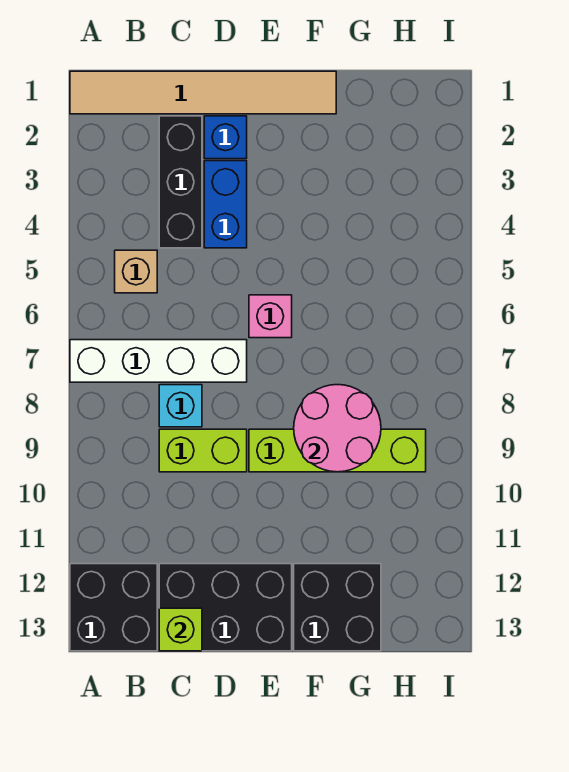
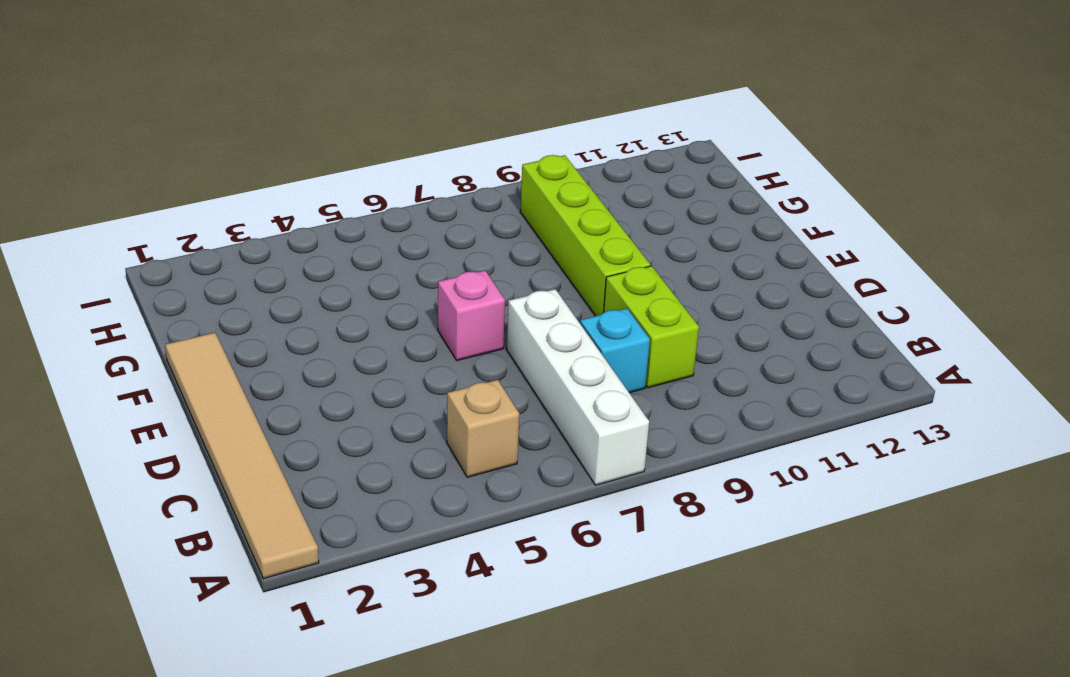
none -> black brick A12:B13 level 1
none -> black brick C2:C4 level 1
none -> black brick C12:E13 level 1

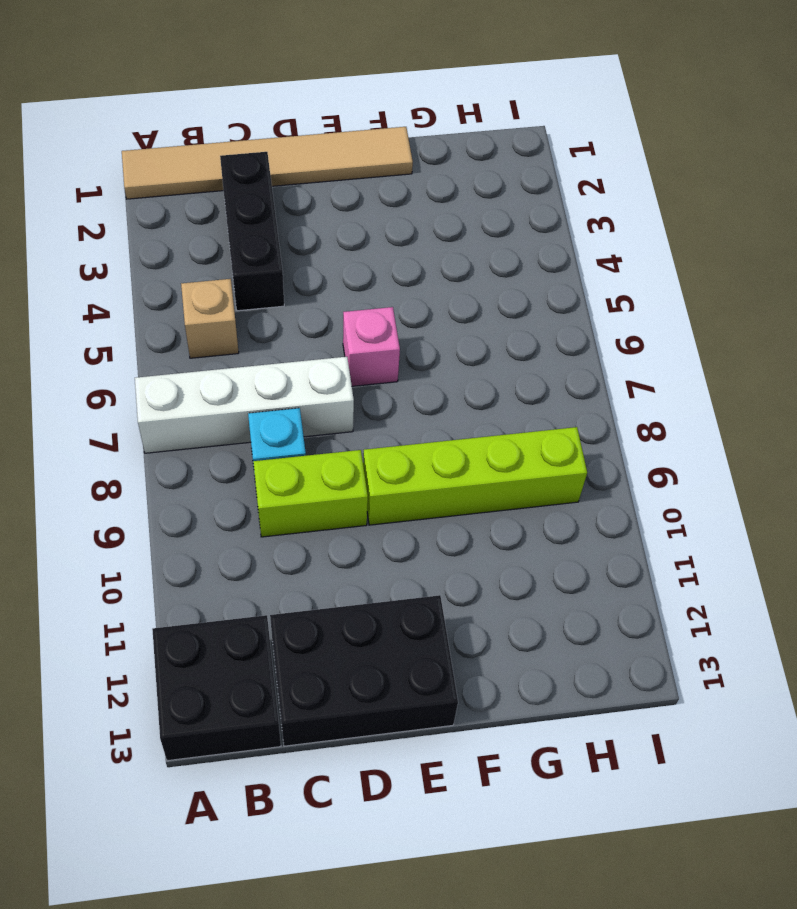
none -> blue brick D2 level 1
none -> blue brick D3:D4 level 1
none -> black brick F12:G13 level 1

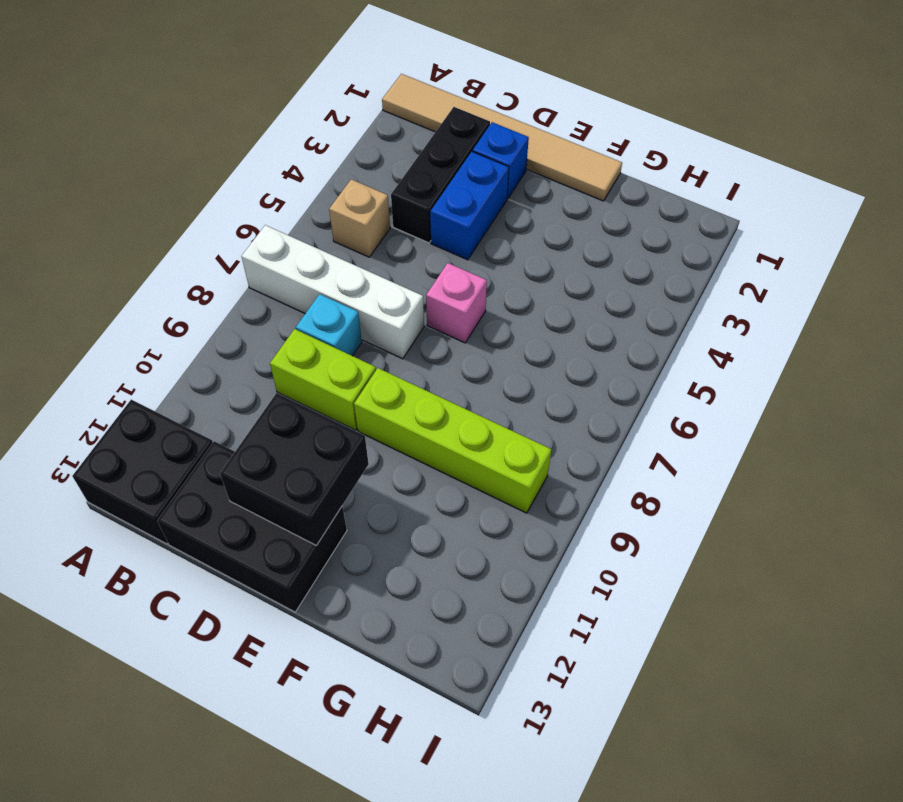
black brick D11:E12 level 2 -> black brick F12:G13 level 1
none -> lime brick C13 level 2
none -> pink round brick F8:G9 level 2

